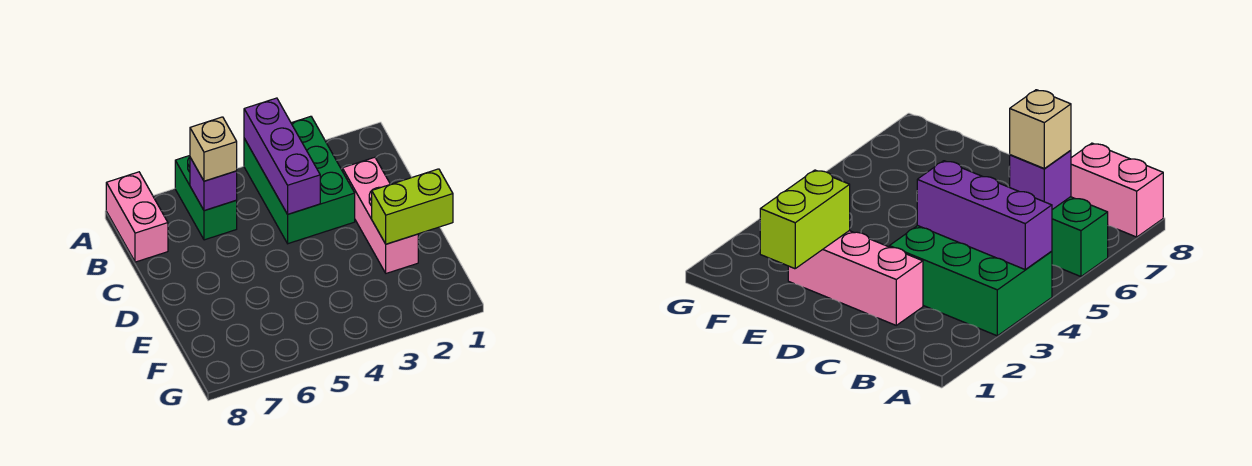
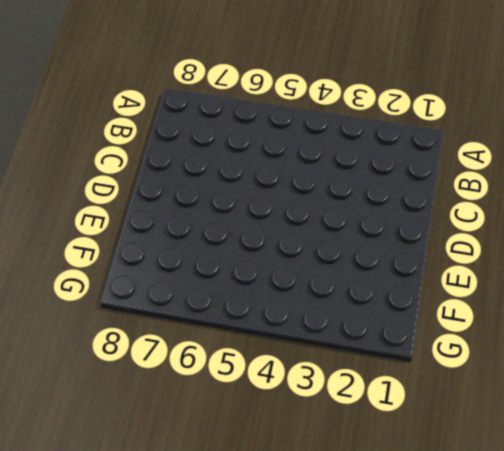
none -> green brick A3:C4 level 1
none -> green brick A6:B6 level 1

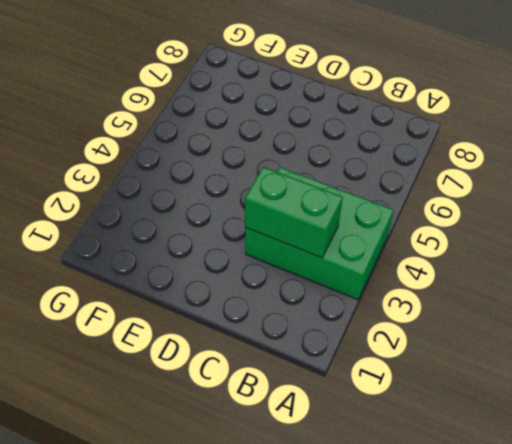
green brick B3:C3 level 2 -> green brick A6:B6 level 1
none -> pink brick A8:B8 level 1
none -> pink brick C2:E2 level 1

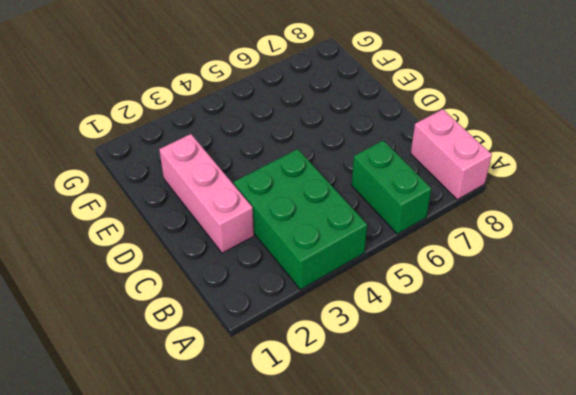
none -> purple brick A4:C4 level 2
none -> purple brick B6 level 2

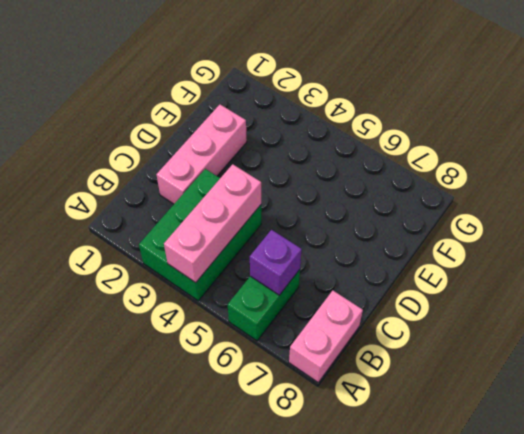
pink brick A4:C4 level 2 -> purple brick A4:C4 level 2
none -> lime brick E1:E2 level 2
none -> tan brick B6 level 3

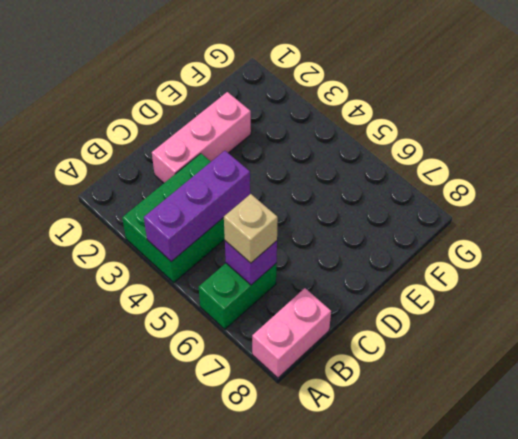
none -> lime brick E1:E2 level 2

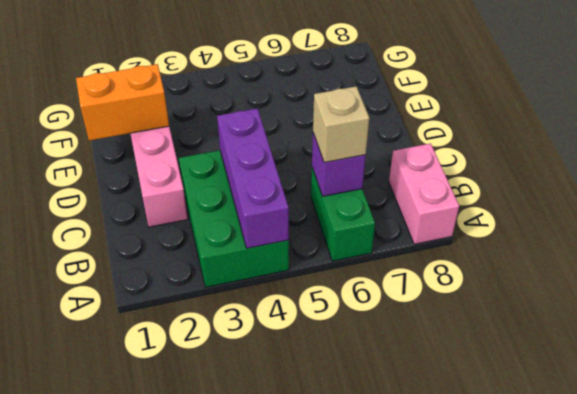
orange brick E1:E2 level 2 -> lime brick E1:E2 level 2

